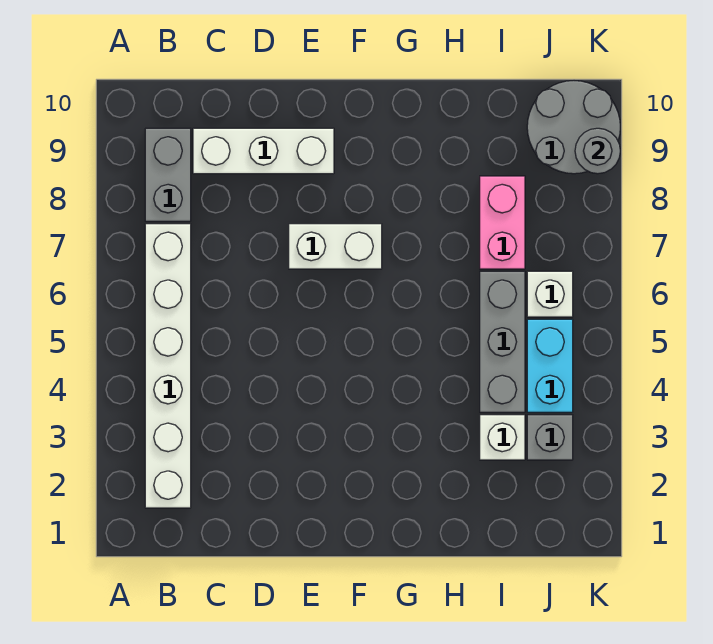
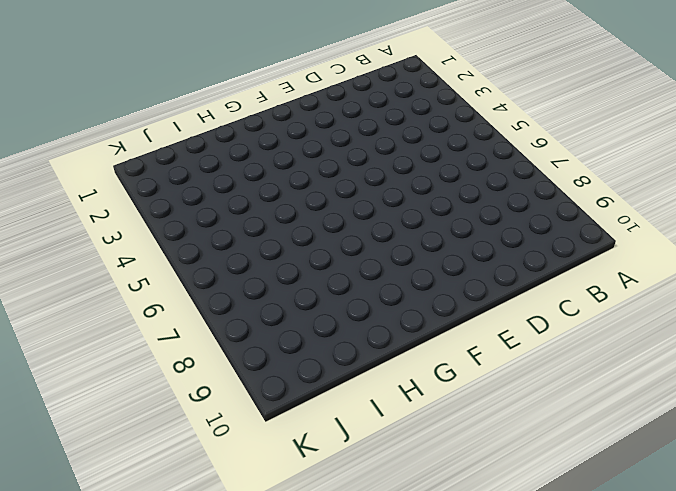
none -> white brick B2:B7 level 1
none -> grey brick B8:B9 level 1
none -> white brick C9:E9 level 1

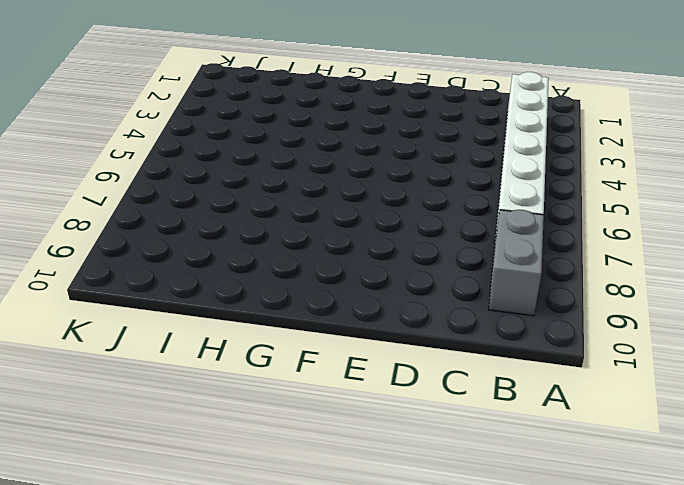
none -> white brick C9:E9 level 1
none -> white brick E7:F7 level 1
none -> white brick I3 level 1

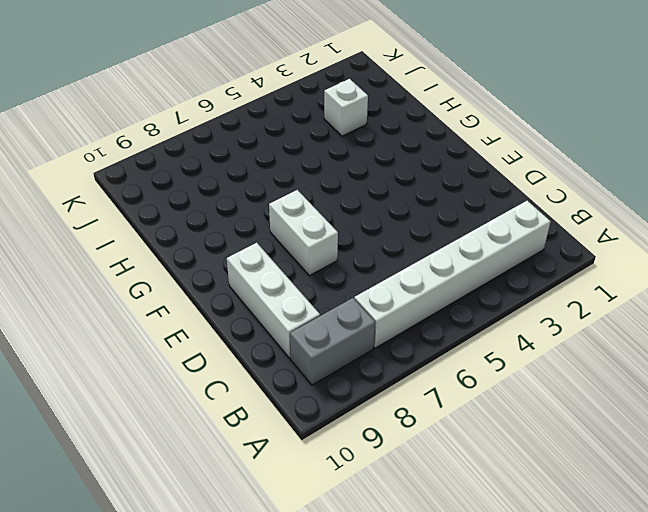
none -> grey brick I4:I6 level 1
none -> pink brick I7:I8 level 1
none -> grey brick J3 level 1

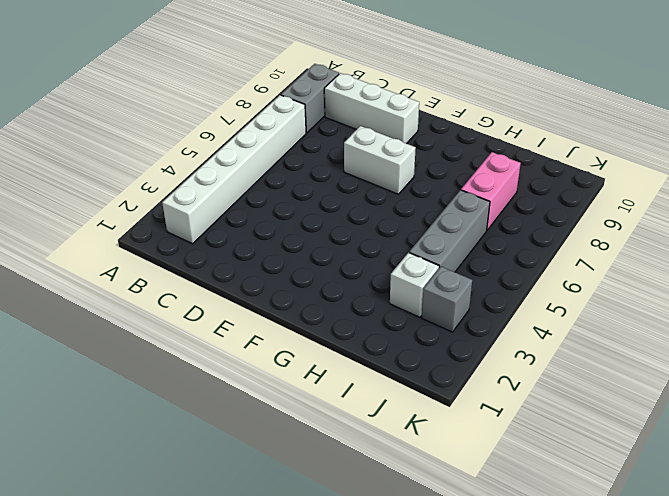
none -> cyan brick J4:J5 level 1
none -> white brick J6 level 1
none -> grey round brick J9:K10 level 1

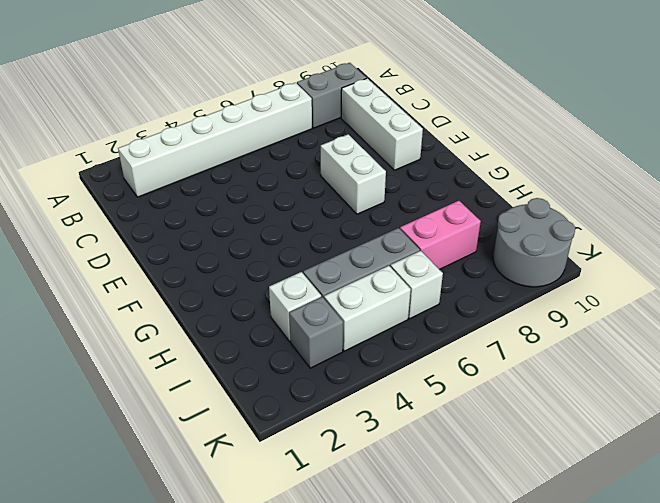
white brick J4:J5 level 1 -> cyan brick J4:J5 level 1
none -> grey round brick K9 level 2

